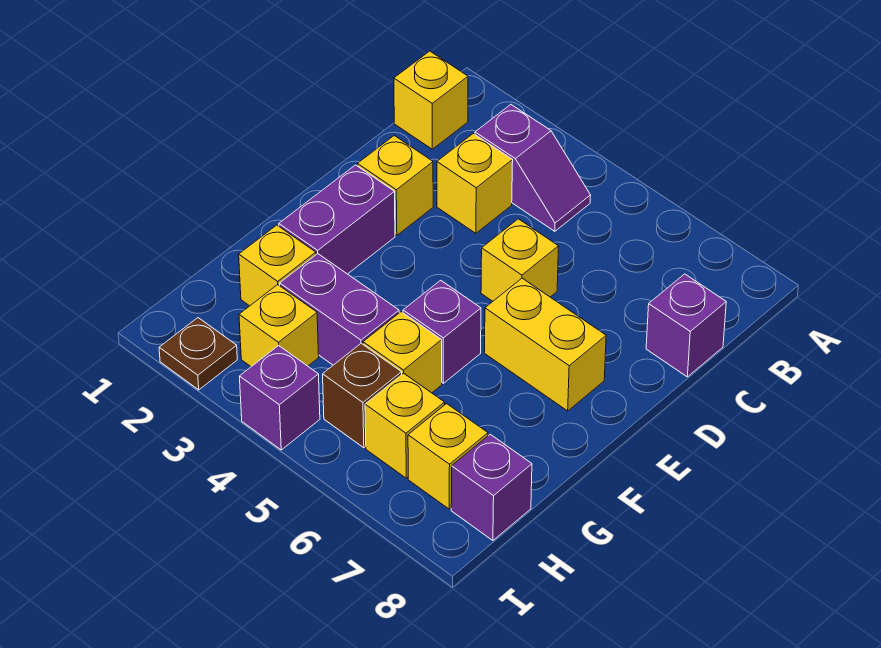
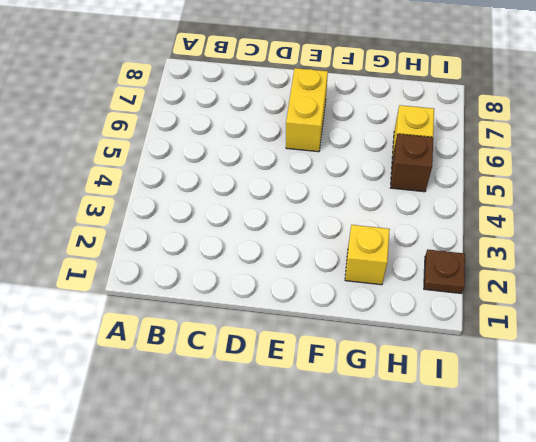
none -> yellow brick B1 level 1
none -> purple slope B3:B4 level 1 top 3
none -> yellow brick C3 level 1

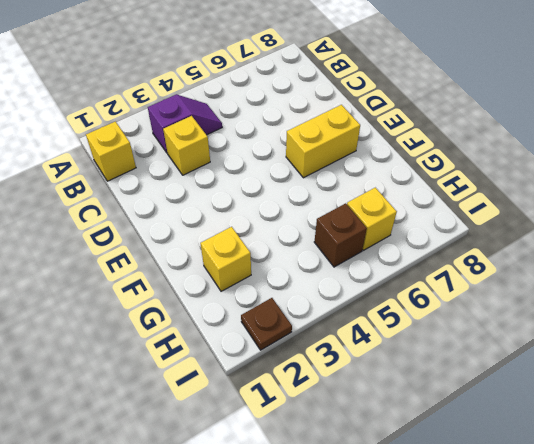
none -> purple brick C8 level 1
none -> yellow brick D2 level 1
none -> yellow brick D5 level 1

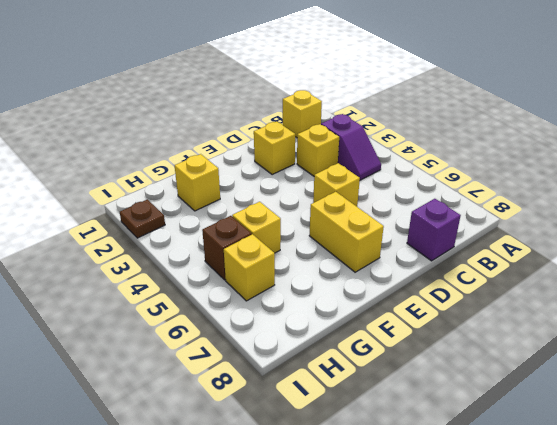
none -> purple brick E2:F2 level 1
none -> purple brick F5 level 1
none -> purple brick G3:G4 level 1

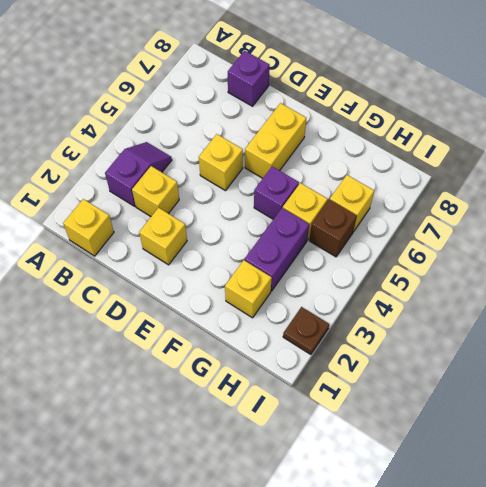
none -> purple brick E2:F2 level 1
none -> yellow brick H3 level 1
none -> yellow brick H7 level 1

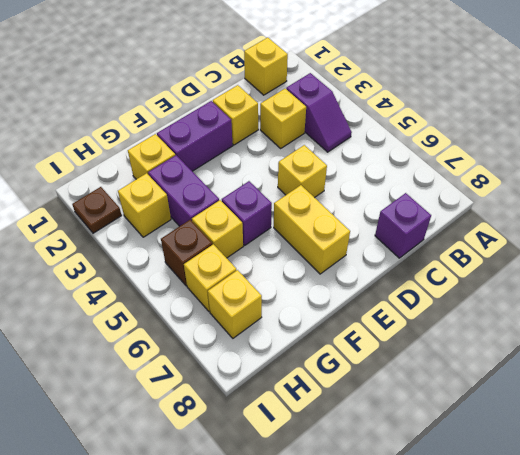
none -> purple brick H8 level 1
none -> purple brick I4 level 1

